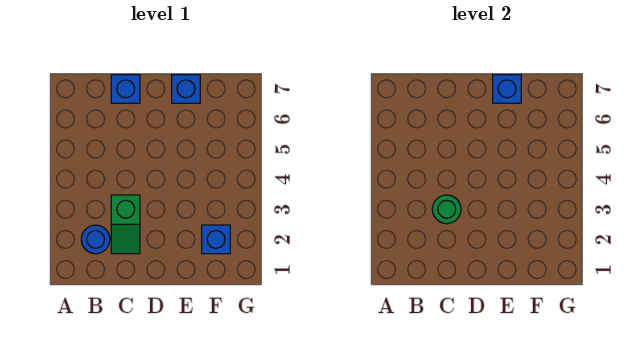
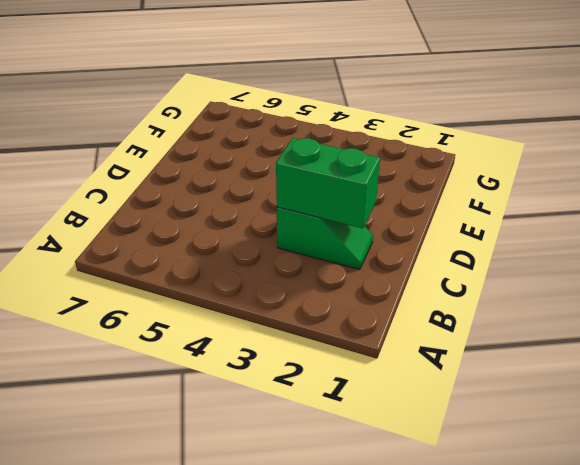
green brick C2:C3 level 2 -> green round brick C3 level 2
none -> blue round brick B2 level 1
none -> blue brick C7 level 1

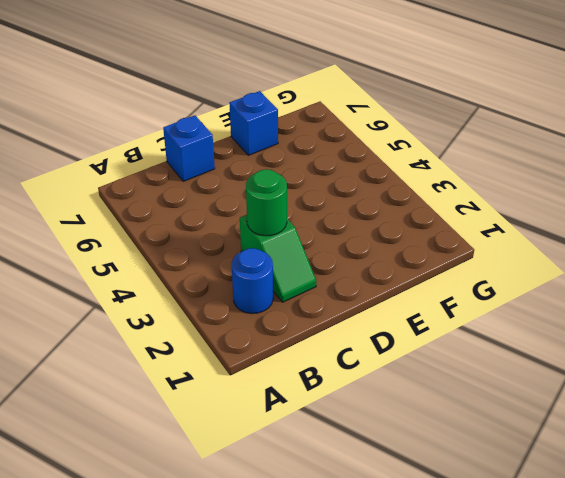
none -> blue brick F2 level 1
none -> blue brick E7 level 2

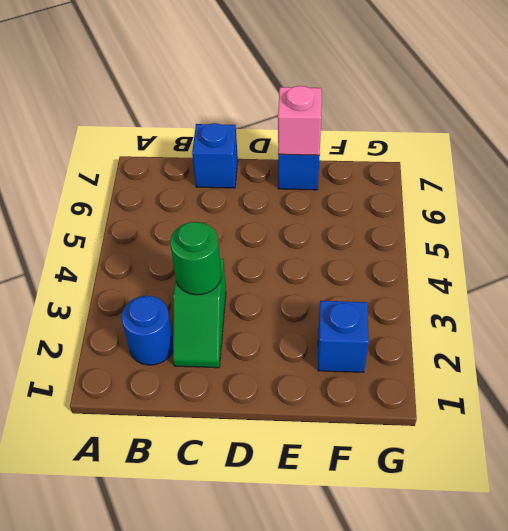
pink brick E7 level 2 -> blue brick E7 level 2

